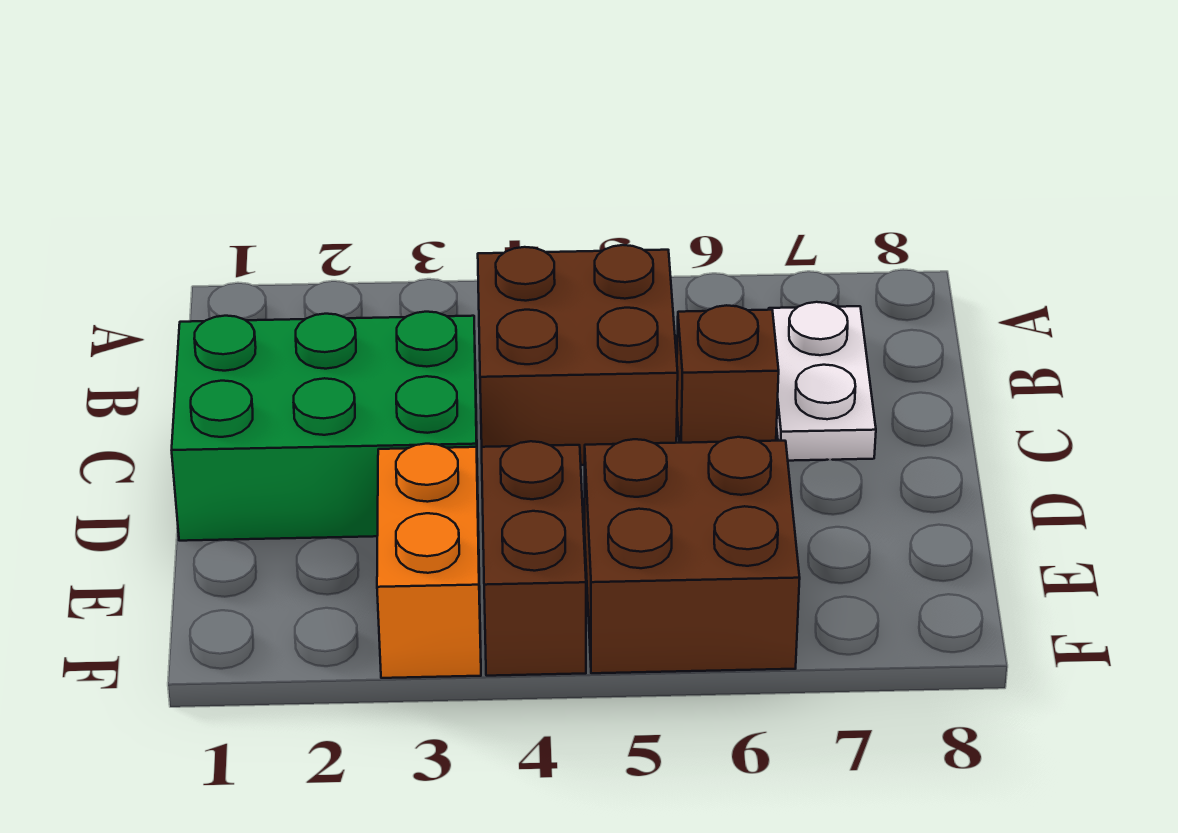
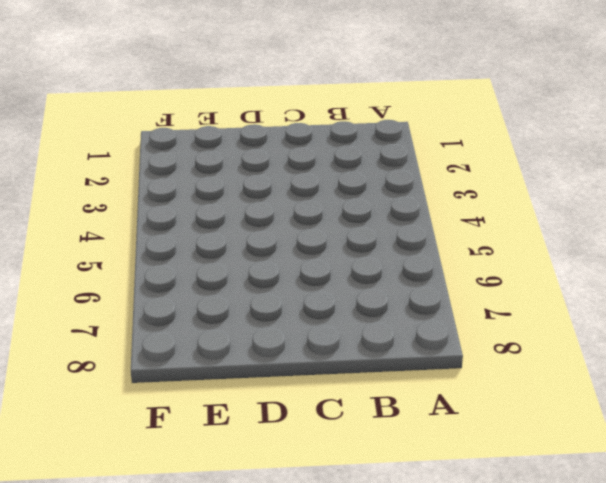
none -> brown brick B4:C5 level 1
none -> white plate B7:C7 level 1

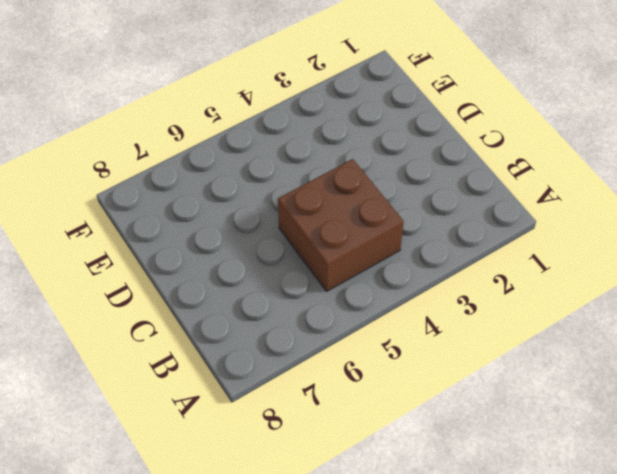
none -> white plate B7:C7 level 1
none -> green brick C1:D3 level 1

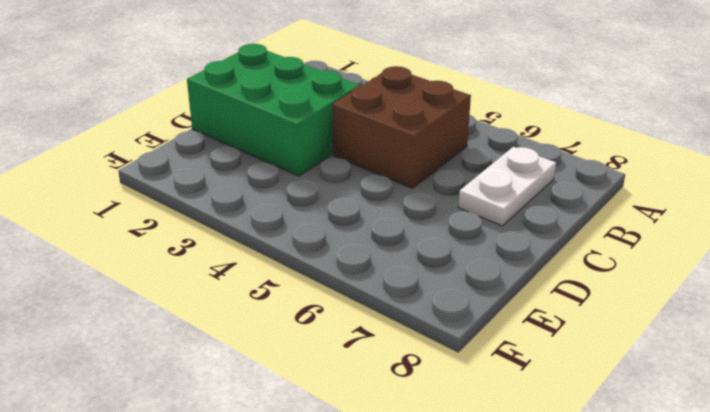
none -> brown brick C6 level 1
none -> orange brick E3:F3 level 1

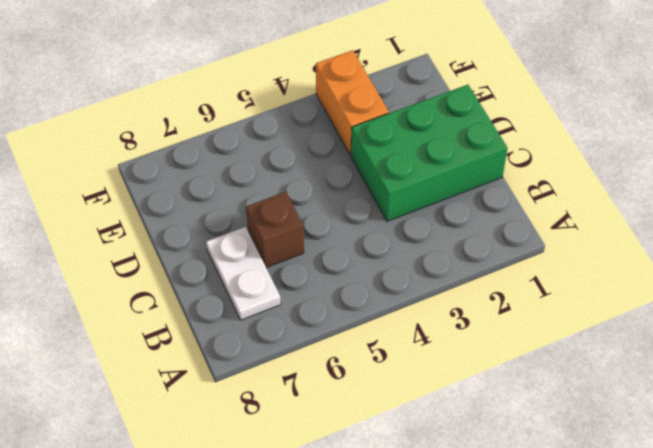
none -> brown brick B4:C5 level 1
none -> brown brick E4:F4 level 1

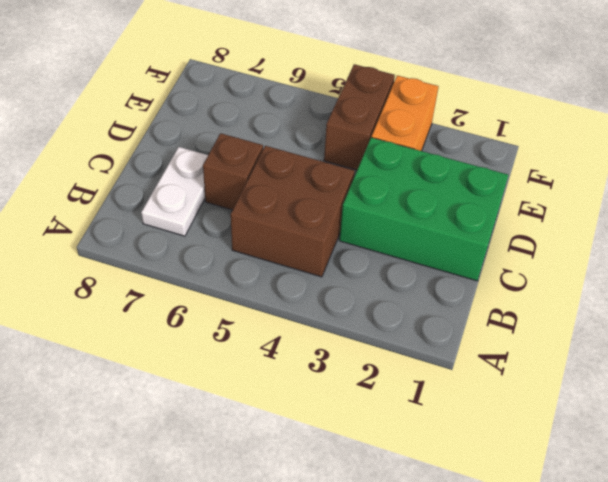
none -> brown brick E5:F6 level 1

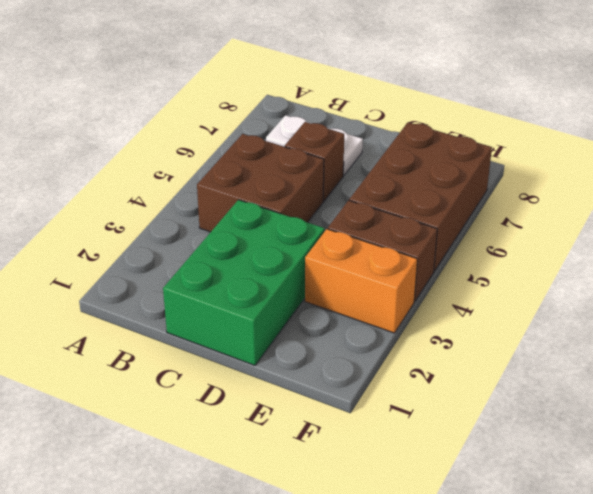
brown brick E5:F7 level 1 -> brown brick E5:F6 level 1

